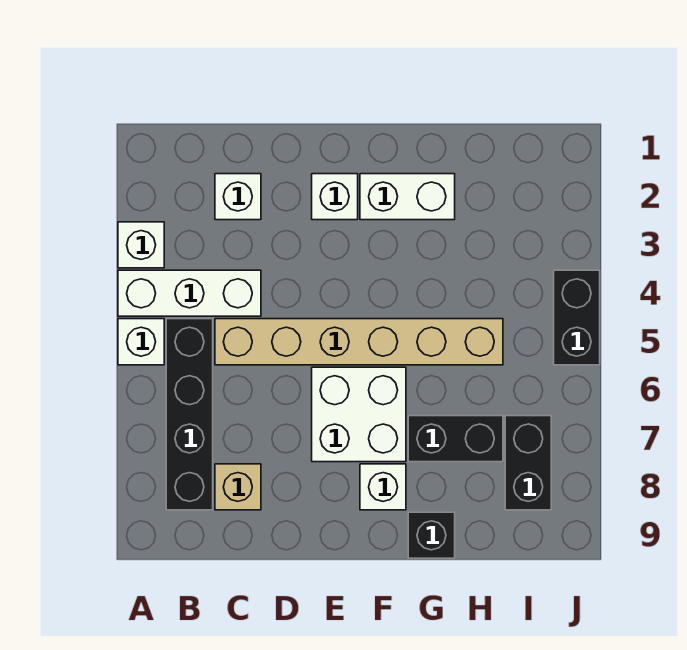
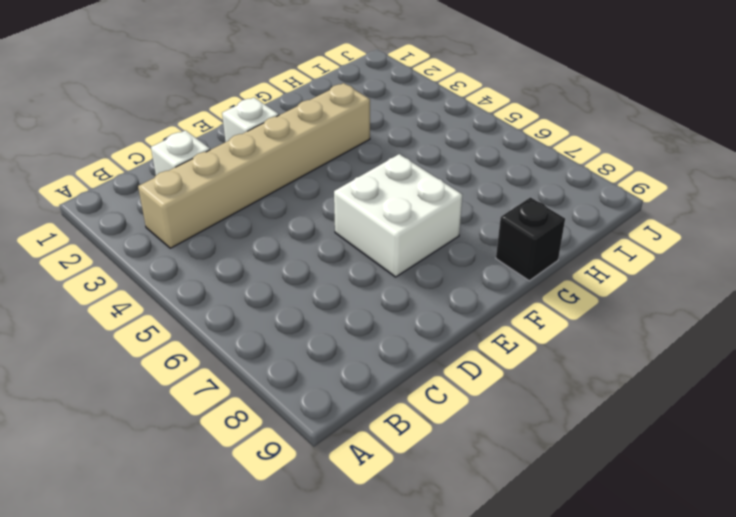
tan brick B3:G3 level 1 -> tan brick C5:H5 level 1
none -> white brick A3 level 1
none -> white brick A4:C4 level 1
none -> white brick A5 level 1

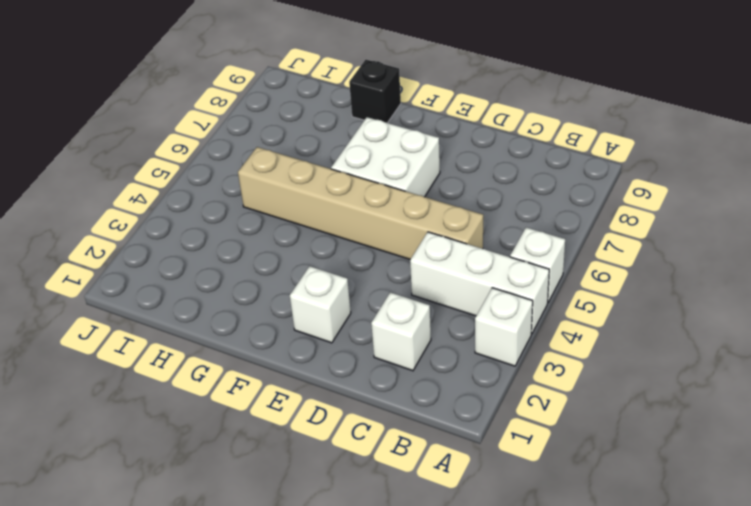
none -> black brick B5:B8 level 1
none -> tan brick C8 level 1
none -> white brick F2:G2 level 1

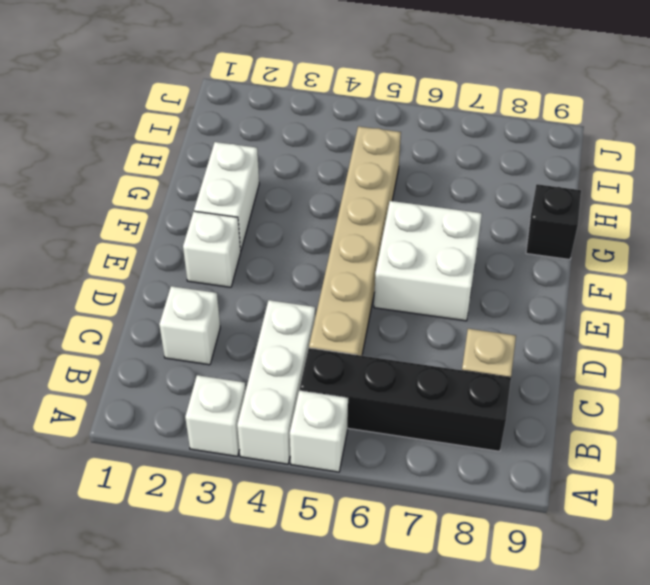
none -> white brick F8 level 1
none -> black brick G7:H7 level 1
none -> black brick I7:I8 level 1

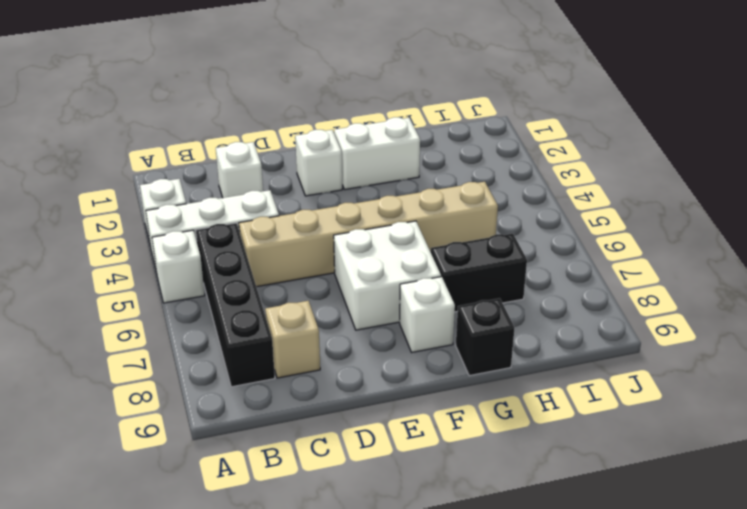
none -> black brick I7:I8 level 1
none -> black brick J4:J5 level 1

